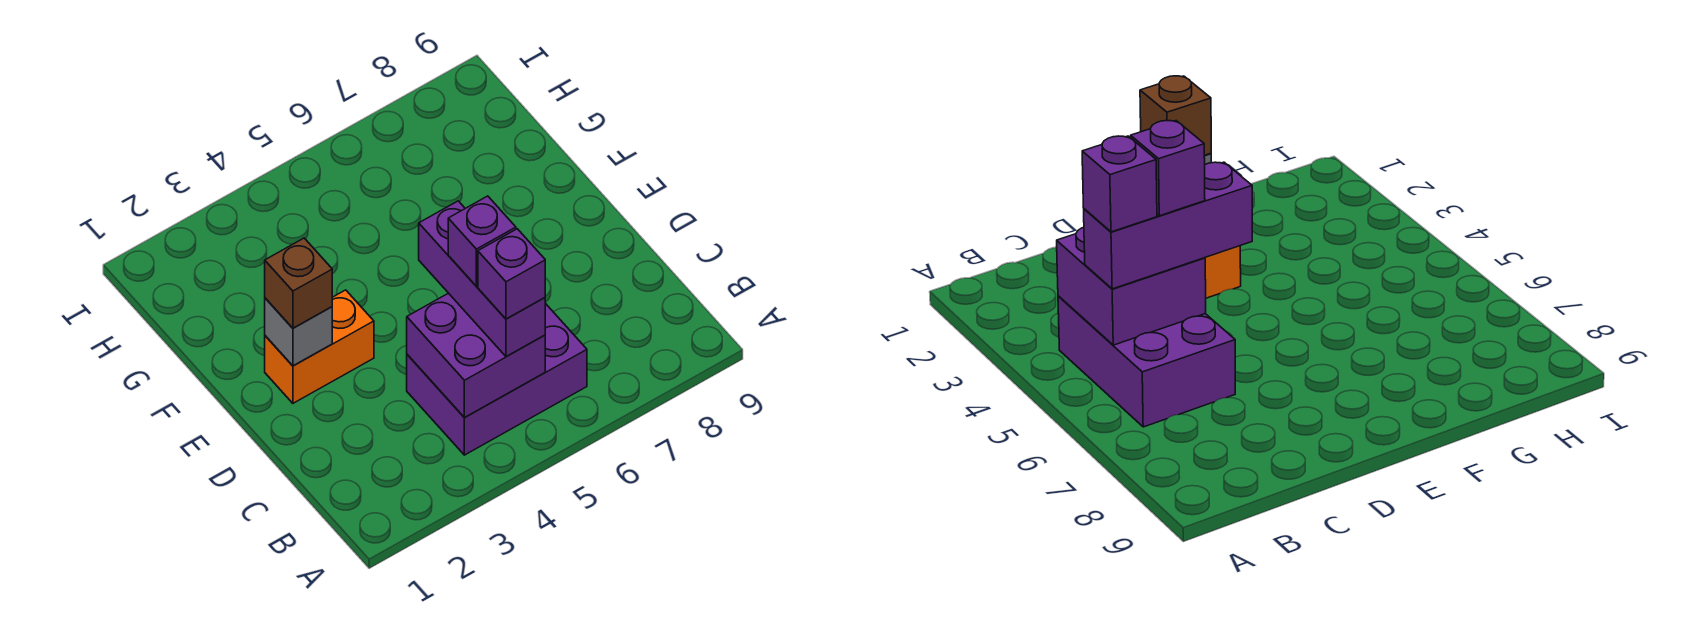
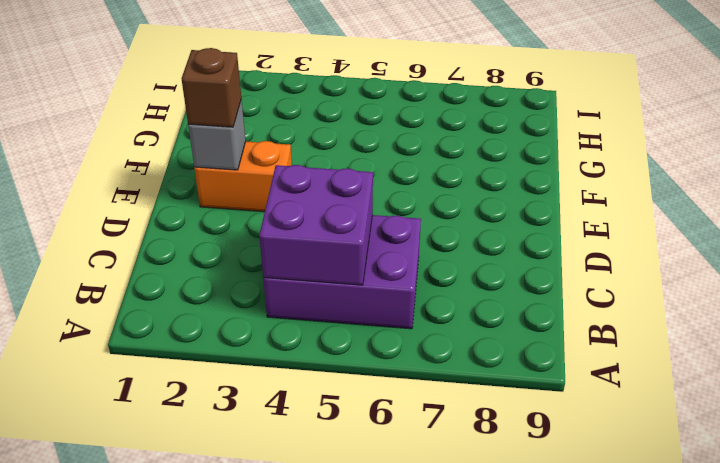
none -> purple brick B5:D5 level 3
none -> purple brick B5 level 4

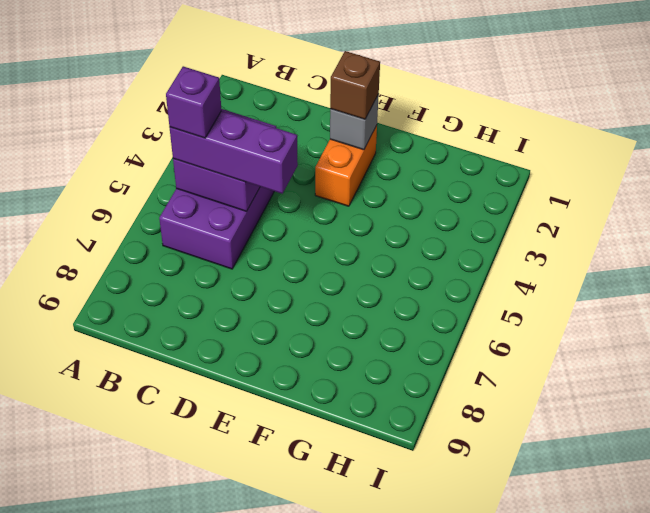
none -> purple brick C5 level 4

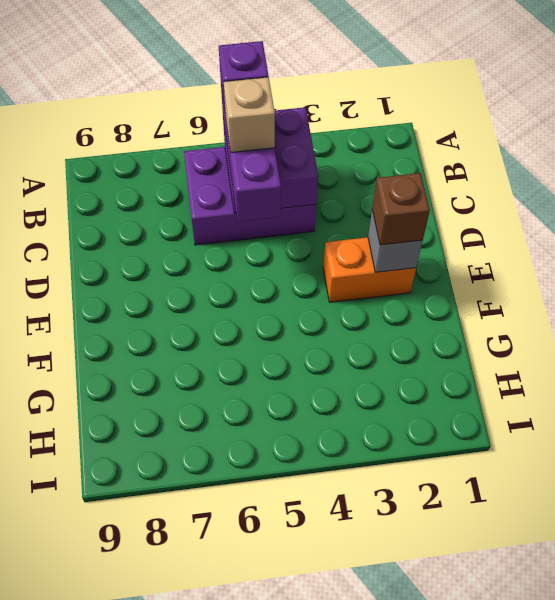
tan brick C5 level 4 -> purple brick C5 level 4

